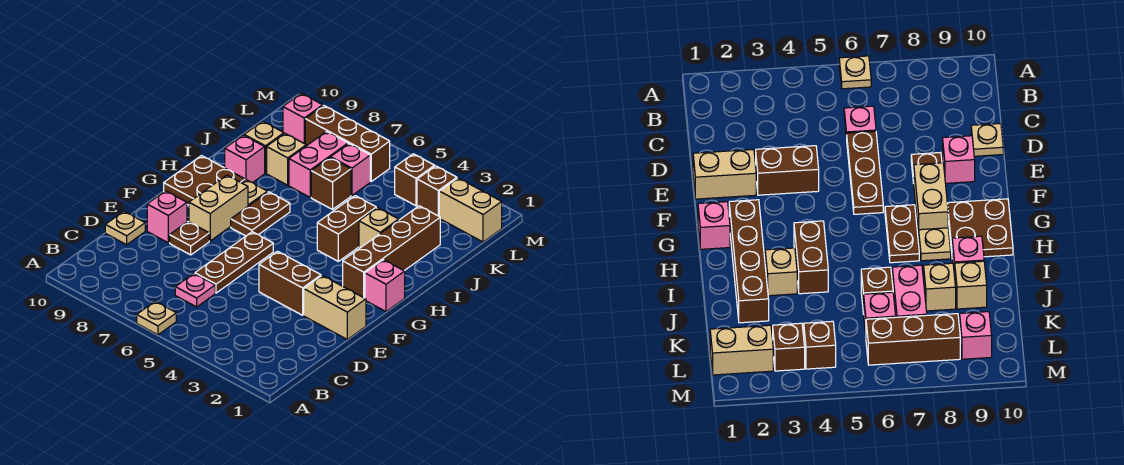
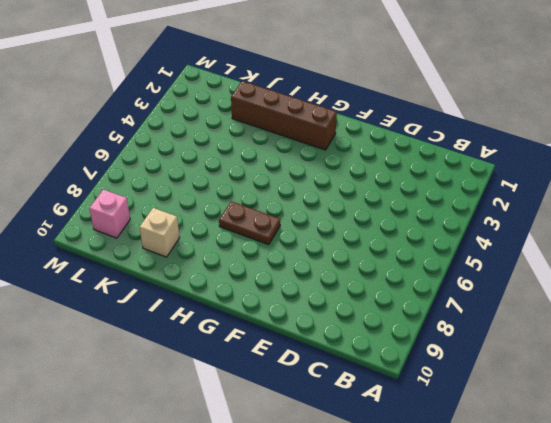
none -> tan plate A6 level 1
none -> pink plate C6 level 1
none -> brown plate D6:F6 level 1

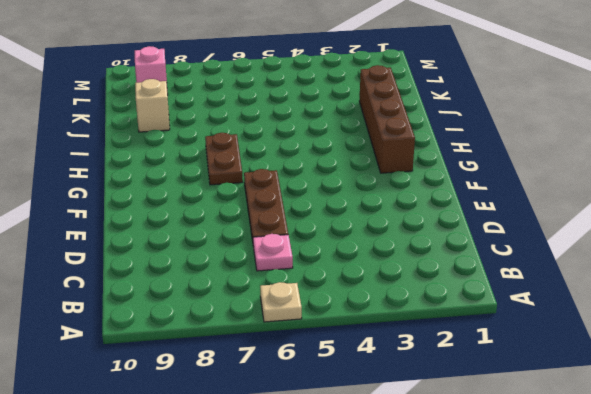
none -> tan plate D10 level 1
none -> tan brick E1:E2 level 1
none -> brown brick E3:E4 level 1

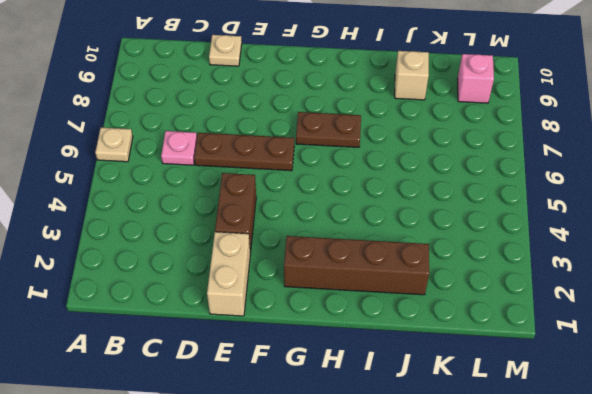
none -> brown plate E8 level 1
none -> pink brick E9 level 1
none -> tan brick F8:G8 level 1

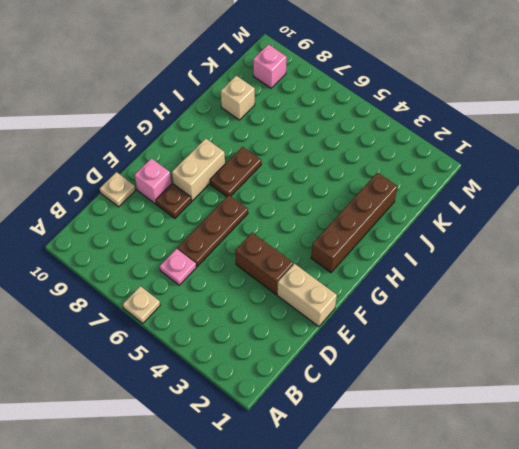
none -> pink brick G1 level 1
none -> brown plate G9:H10 level 1
none -> brown brick H4:I4 level 1

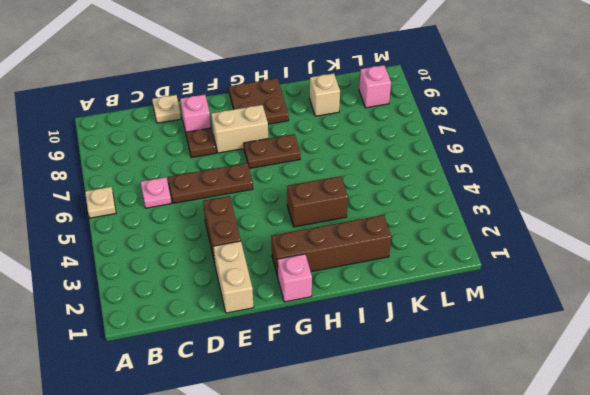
none -> tan plate H8 level 1
none -> tan brick I3 level 1
none -> pink brick I9 level 1

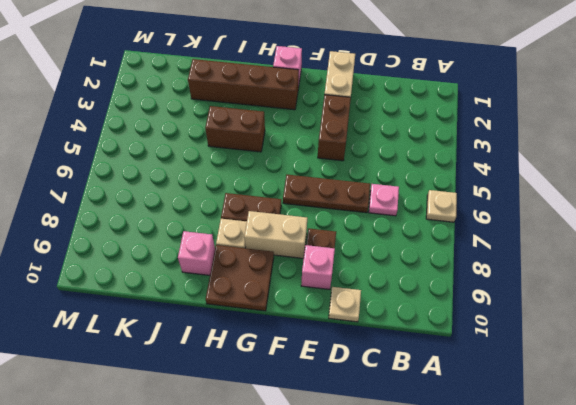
none -> tan brick I3 level 1
none -> brown brick J6 level 1
none -> pink brick J7:K7 level 1

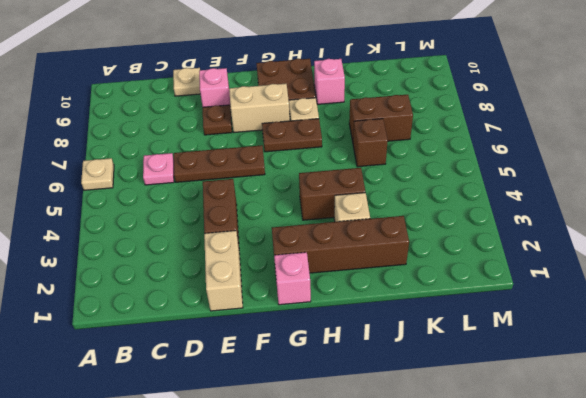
brown brick J7:K7 level 1 -> pink brick J7:K7 level 1
none -> tan brick J8 level 1
none -> tan brick J9 level 1
none -> pink brick K6 level 1

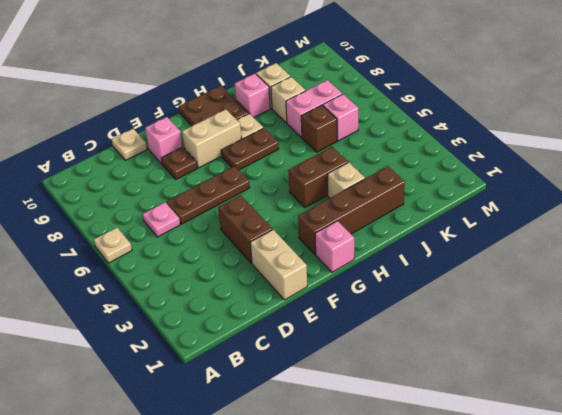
none -> tan brick L1:L2 level 1
none -> brown brick L3 level 1
none -> brown brick L4 level 1

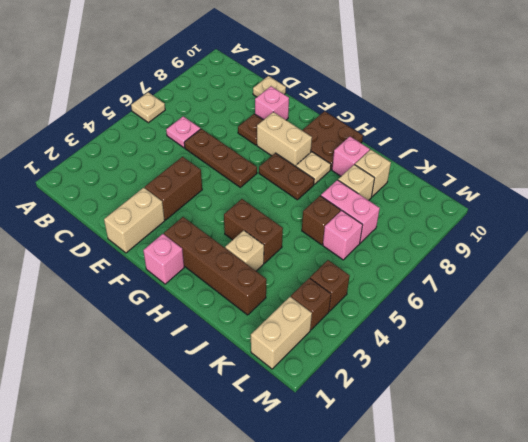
none -> brown brick L6:L8 level 1
none -> pink brick L9 level 1

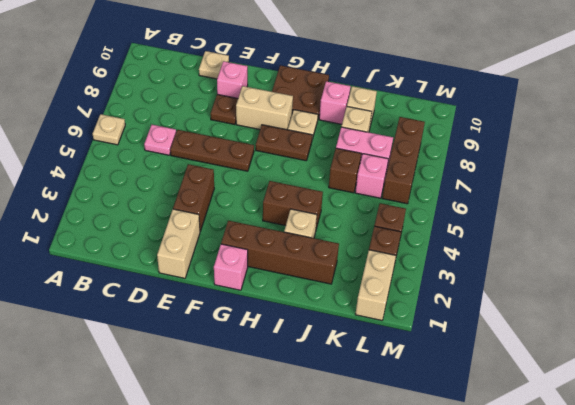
none -> pink brick L9 level 1

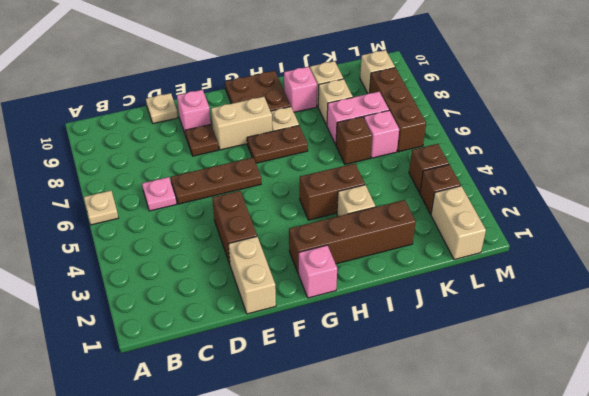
tan brick L9 level 1 -> pink brick L9 level 1

